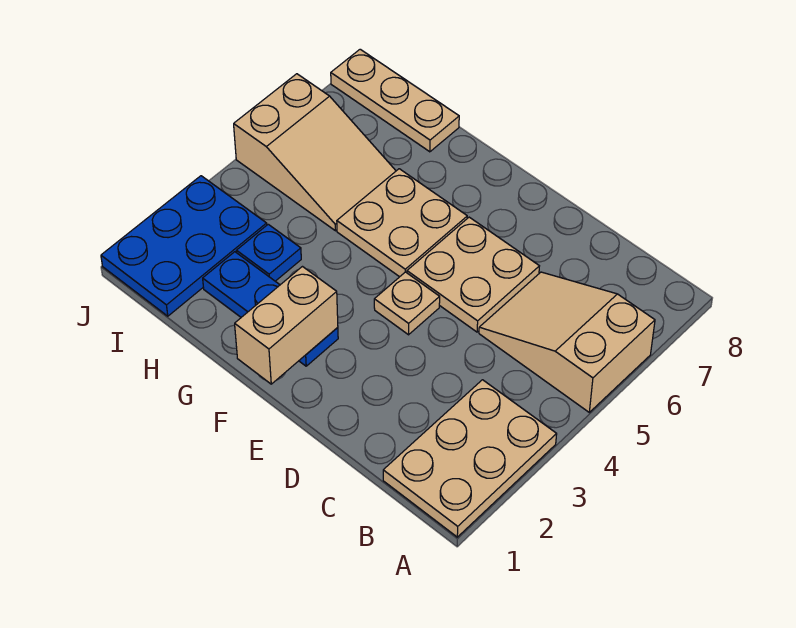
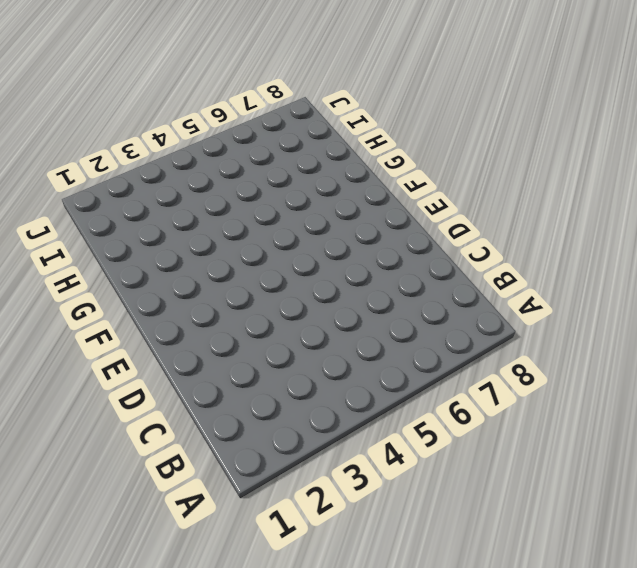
none -> tan plate A1:B3 level 1
none -> tan slope A5:C6 level 1 top A

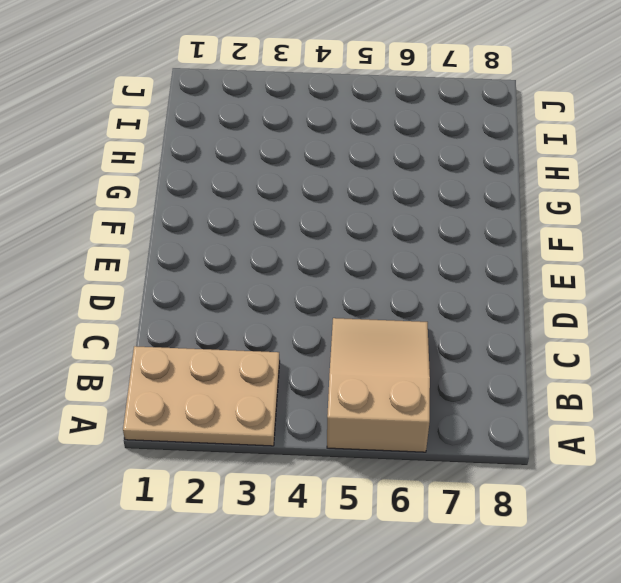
none -> tan plate D5:E6 level 1
none -> tan plate E4 level 1

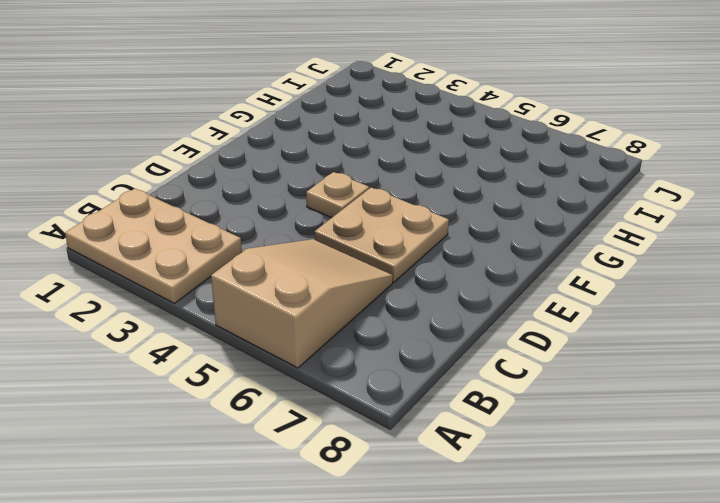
none -> blue plate F2:H2 level 1
none -> tan plate F5:G6 level 1

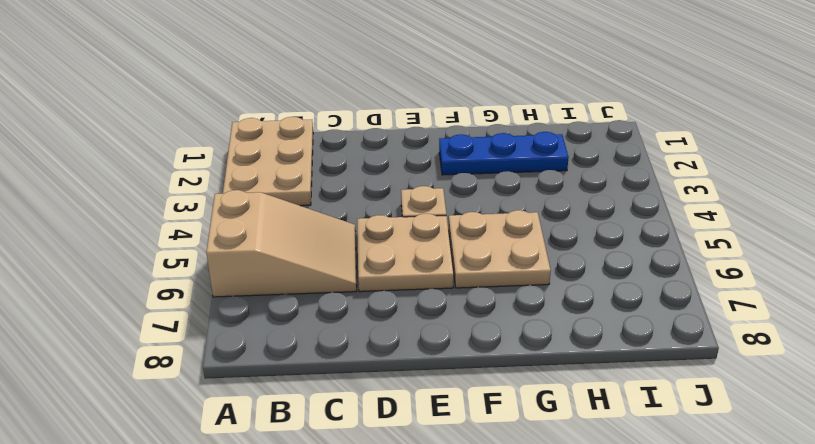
none -> blue plate H3 level 1
none -> tan slope H5:J6 level 1 top J

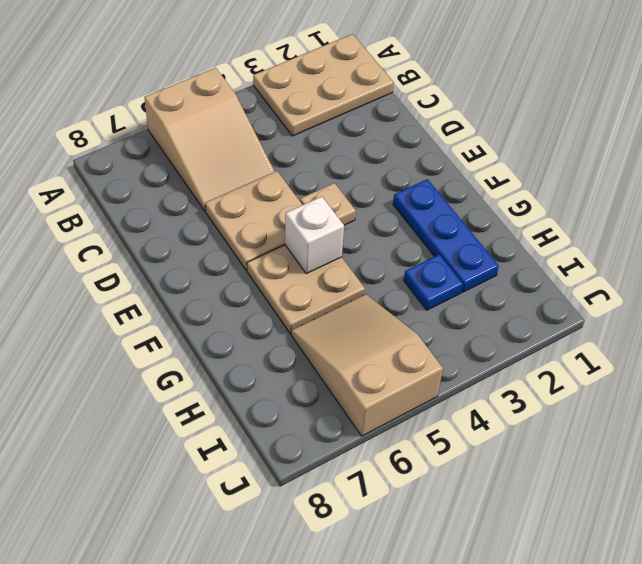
white brick F5 level 2 -> none
none -> tan plate H8:J8 level 1
none -> blue plate I1:J3 level 1

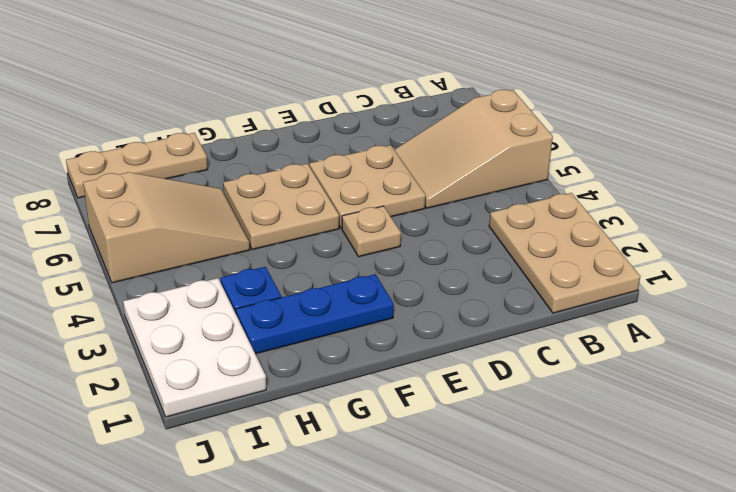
white plate I1:J3 level 1 -> blue plate I1:J3 level 1
none -> tan brick F1:F2 level 2

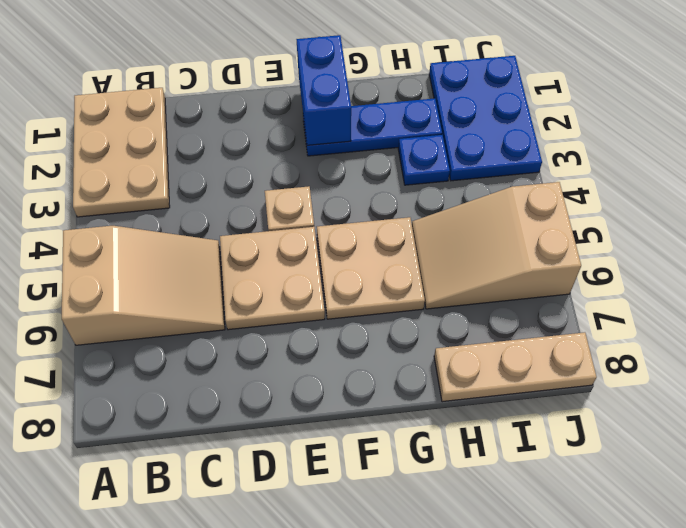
blue brick F1:F2 level 2 -> tan brick F1:F2 level 2

